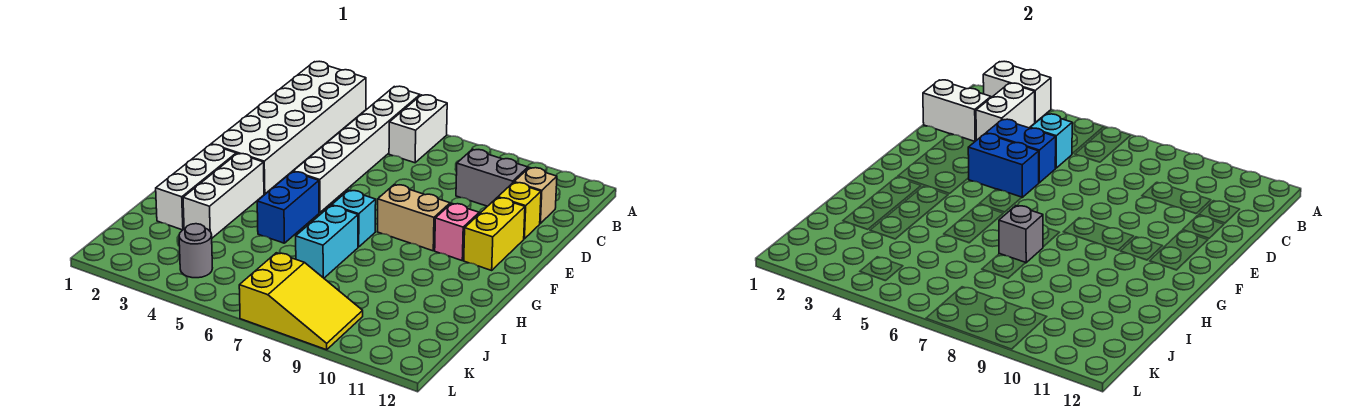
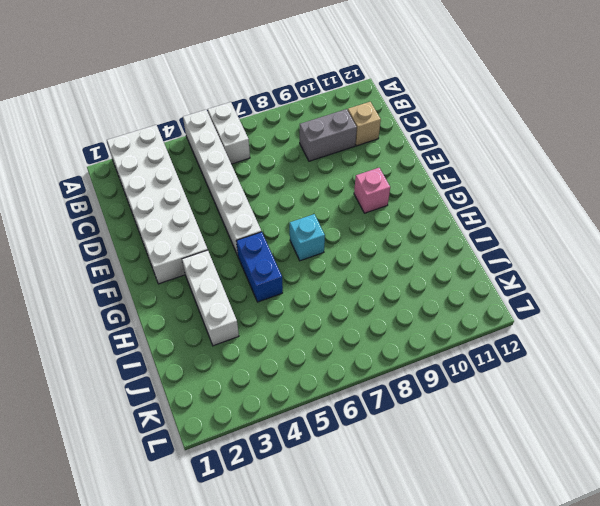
none -> yellow brick D11 level 1
none -> yellow brick E11:F11 level 1
none -> tan brick F8:F9 level 1

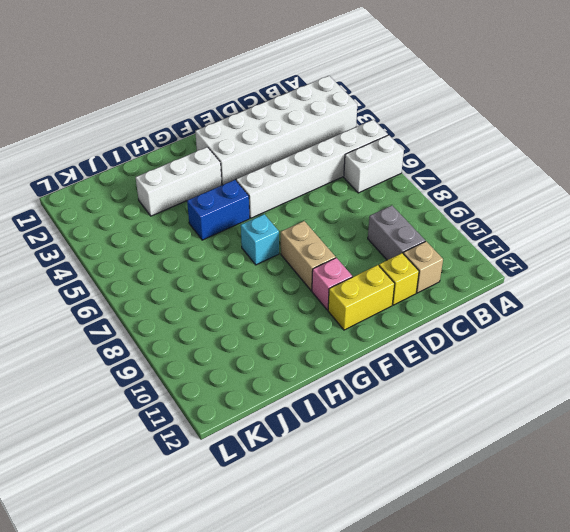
none -> white brick G2:I2 level 1
none -> cyan brick H7:I7 level 1
none -> grey round brick K4 level 1

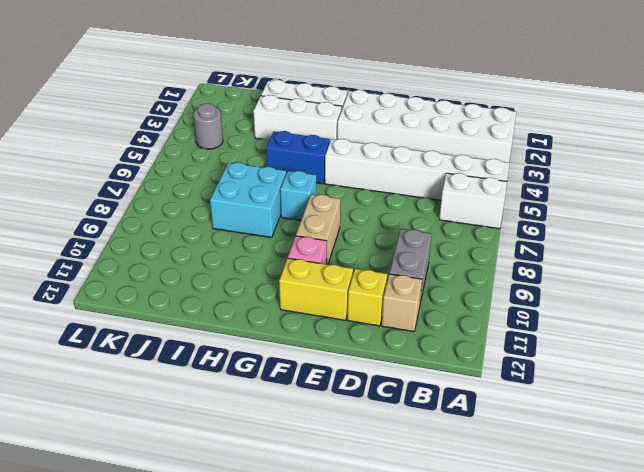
cyan brick H7:I8 level 1 -> cyan brick H7:I7 level 1
none -> yellow slope K7:L9 level 1 top 7
none -> white brick A2:A3 level 2
none -> white brick B3:C3 level 2

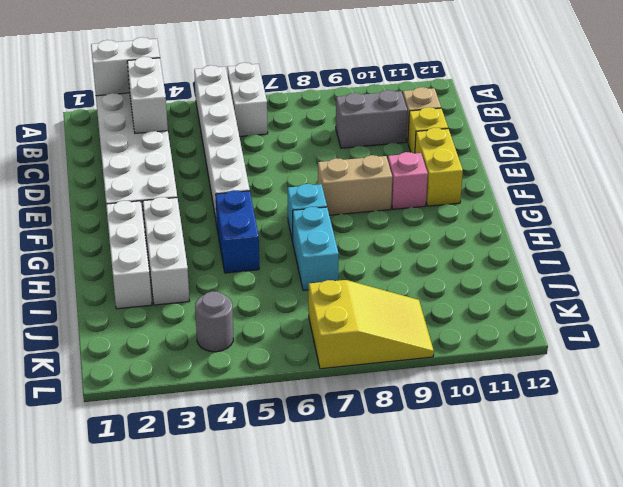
none -> white brick C1:C2 level 2
none -> cyan brick C5 level 2
none -> blue brick D4:D5 level 2

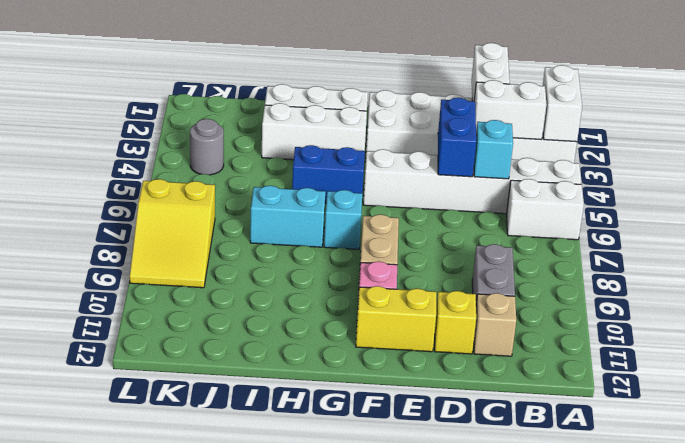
none -> blue brick E4:E5 level 2
none -> grey brick H7 level 2

